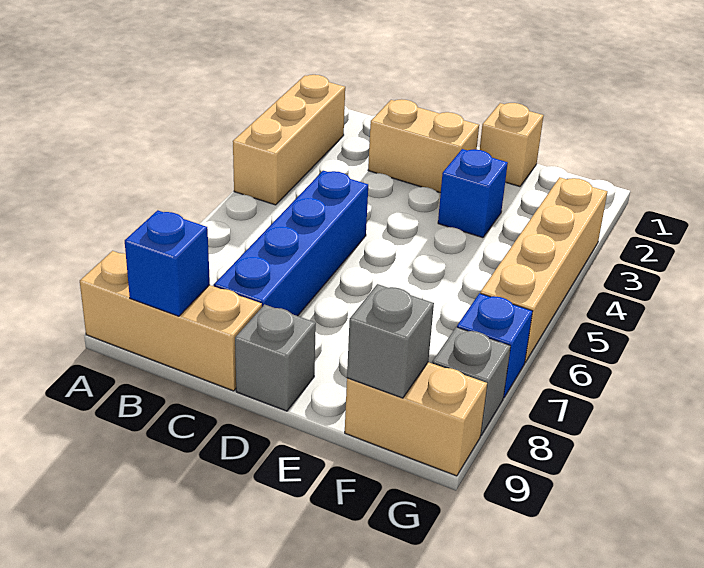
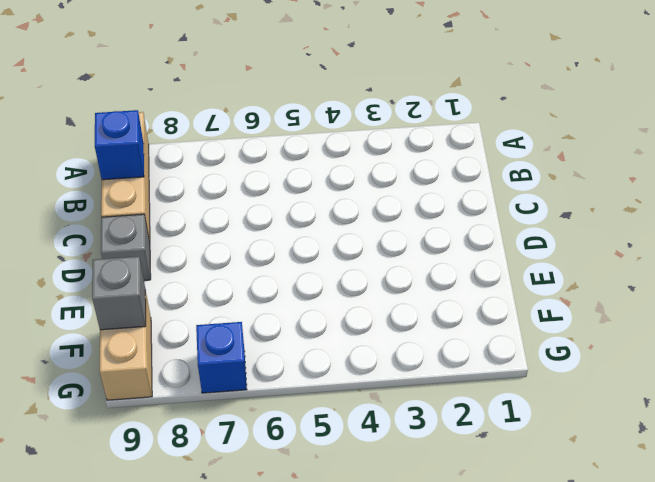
none -> tan brick A2:A4 level 1
none -> tan brick C2:D2 level 1
none -> blue brick C5:C8 level 1

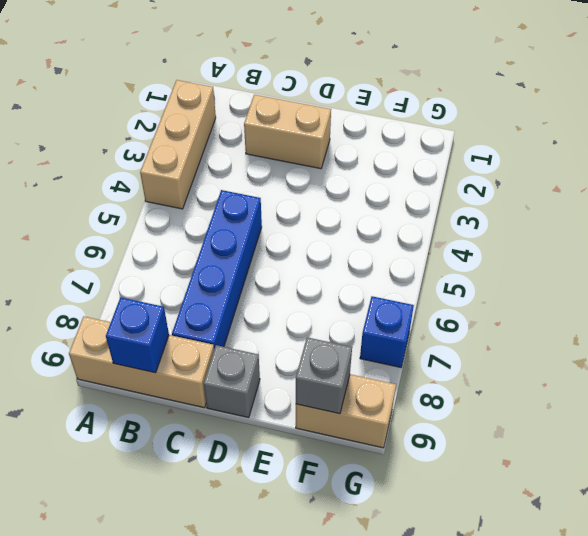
none -> tan brick E1 level 1
none -> blue brick E3 level 1
none -> tan brick G3:G6 level 1

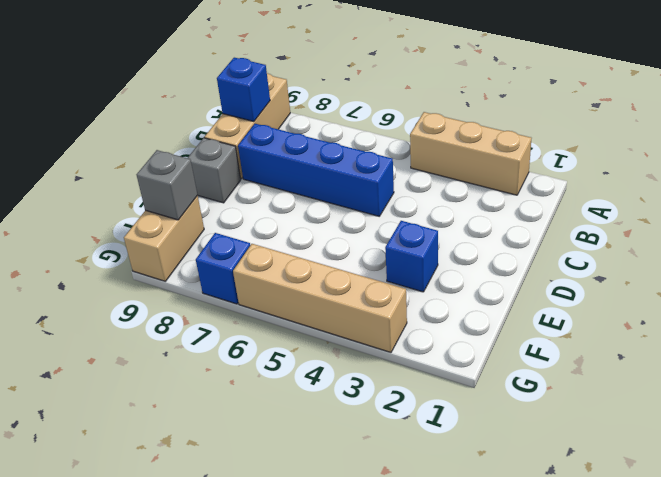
none -> tan brick C2:D2 level 1
none -> tan brick E1 level 1
none -> grey brick G8 level 1

